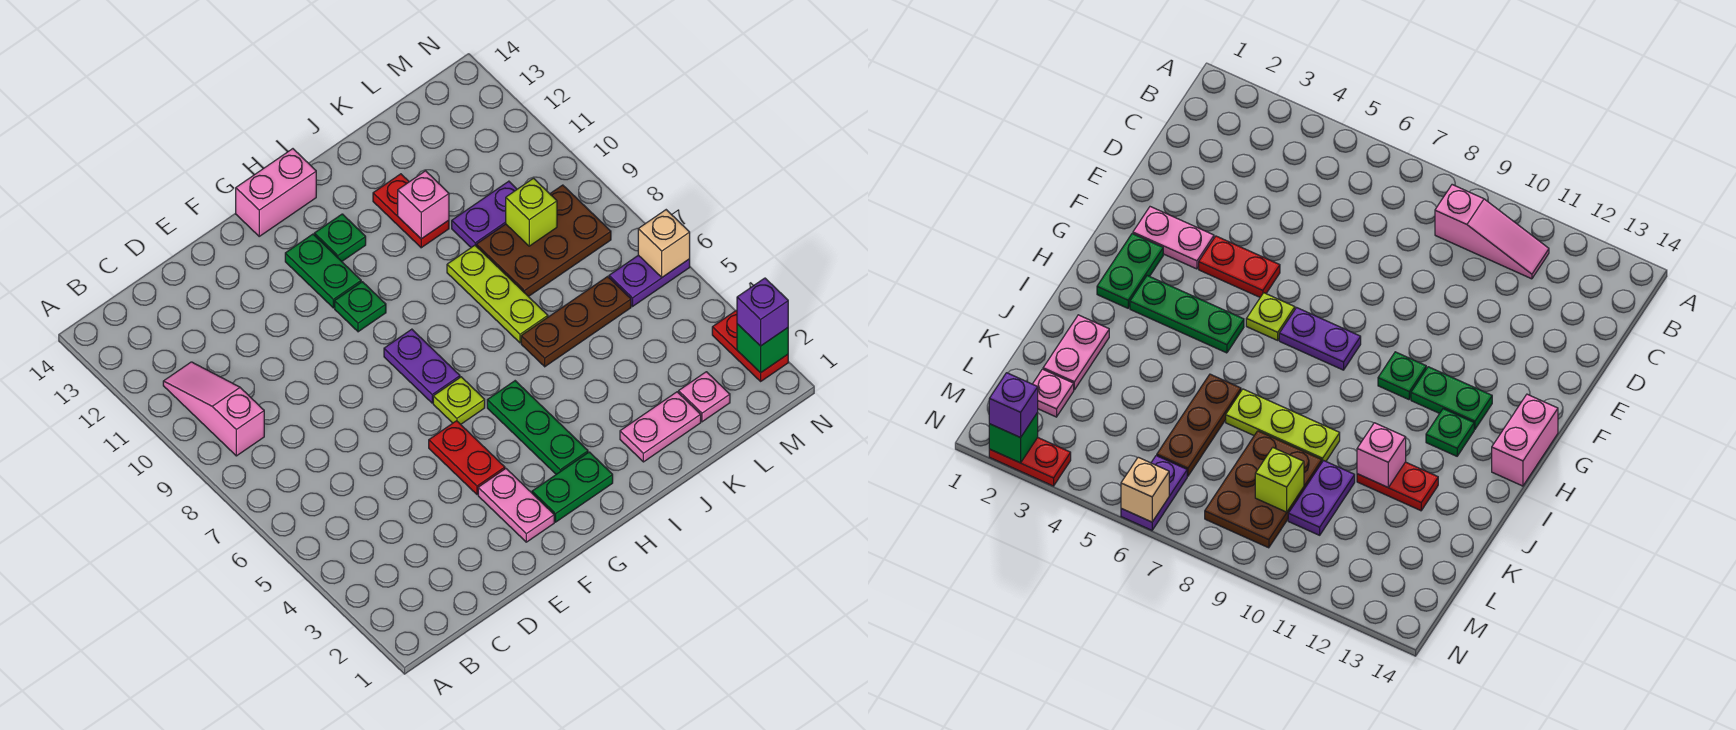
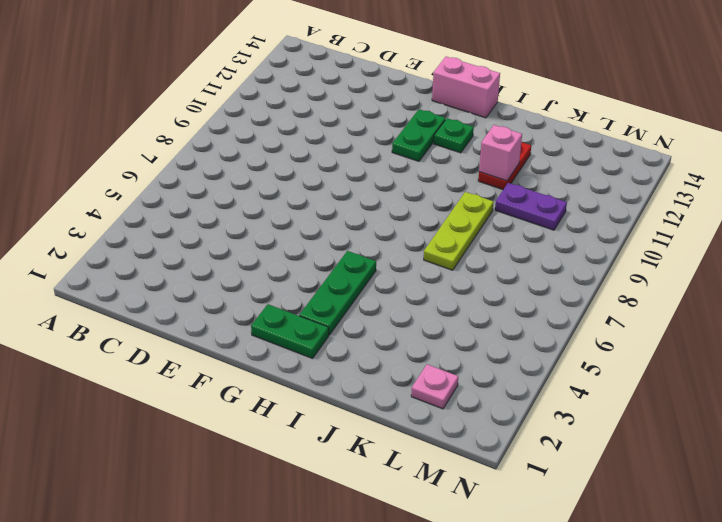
none -> pink slope B9:B11 level 1 top 9
none -> pink plate F2:F3 level 1
none -> red plate F4:F5 level 1

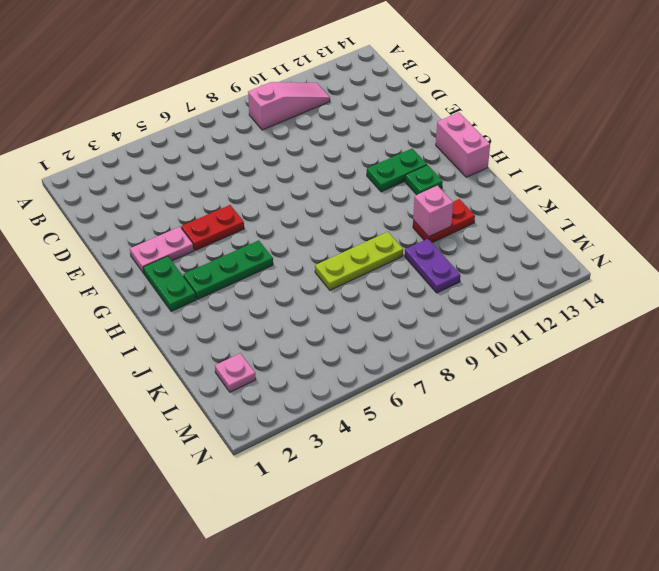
none -> lime plate G6 level 1
none -> purple plate G7:G8 level 1
none -> green plate G10 level 1

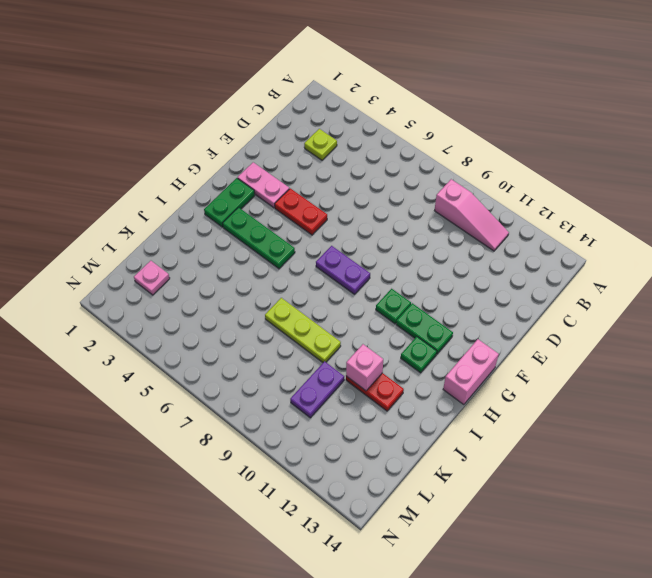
lime plate C3 level 1 -> lime plate G6 level 1
none -> pink plate J2:K2 level 1
none -> brown plate J6:L6 level 1
none -> brown plate K8:M9 level 1

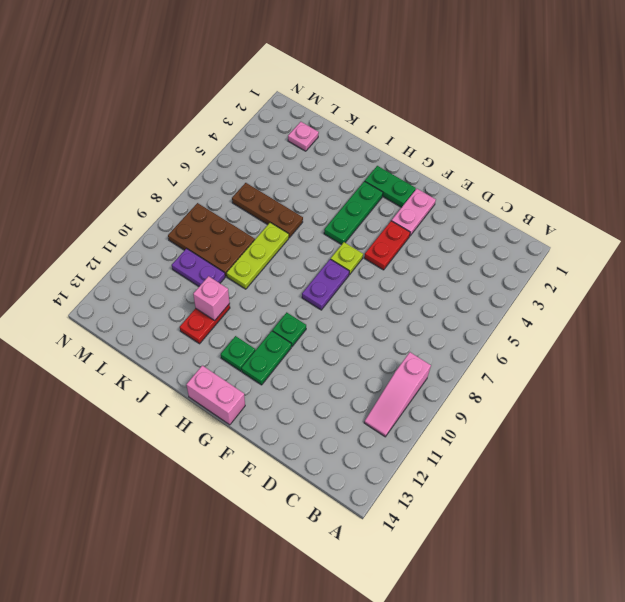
none -> pink plate J2:K2 level 1
none -> purple plate M6:N6 level 1
none -> red plate N2:N3 level 1

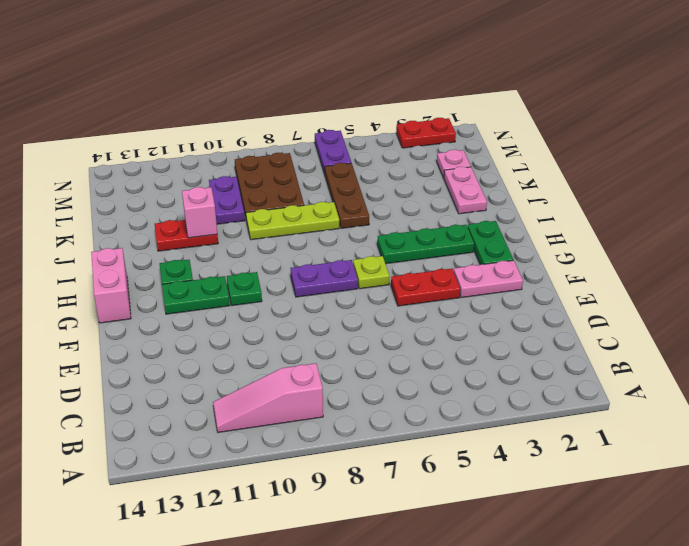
none -> lime brick L9 level 2
none -> green brick N2 level 2
none -> tan brick N6 level 2

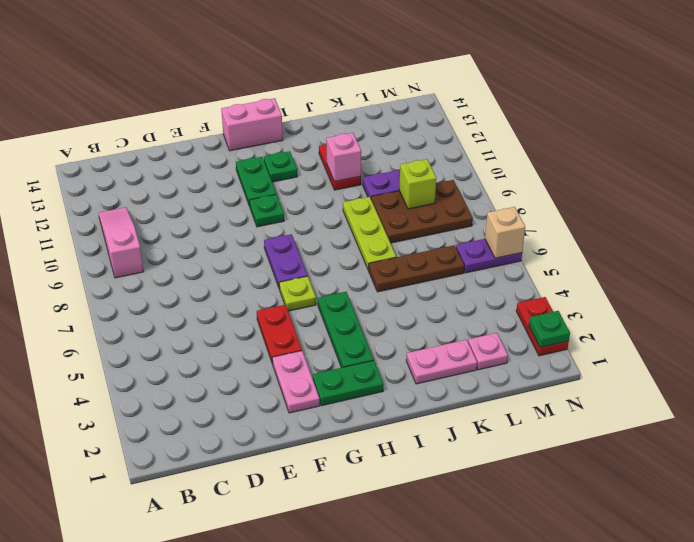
green plate N2 level 2 -> green brick N2 level 2
none -> purple brick N2 level 3

